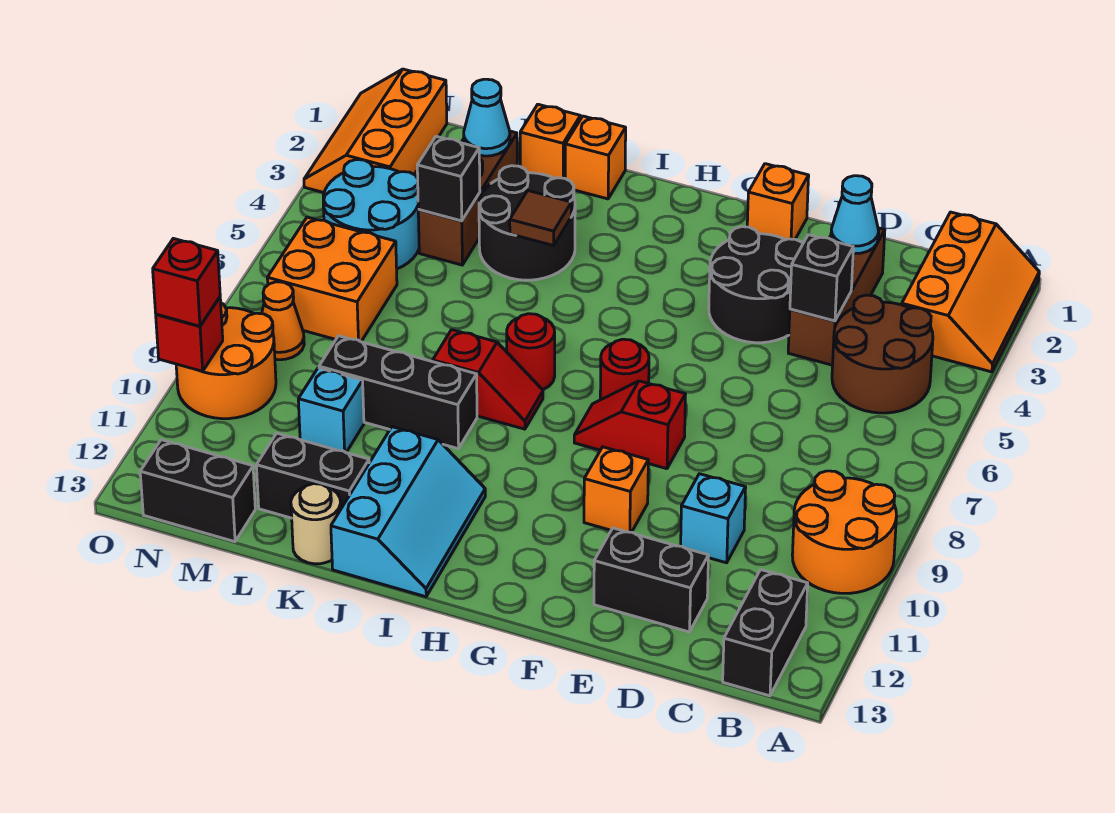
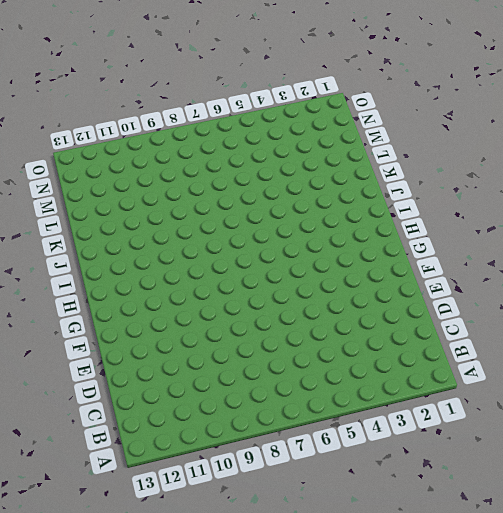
none -> orange slope A1:B3 level 1 top B
none -> orange round brick A9:B10 level 1
none -> brown round brick B4:C5 level 1
none -> black brick B12:B13 level 1

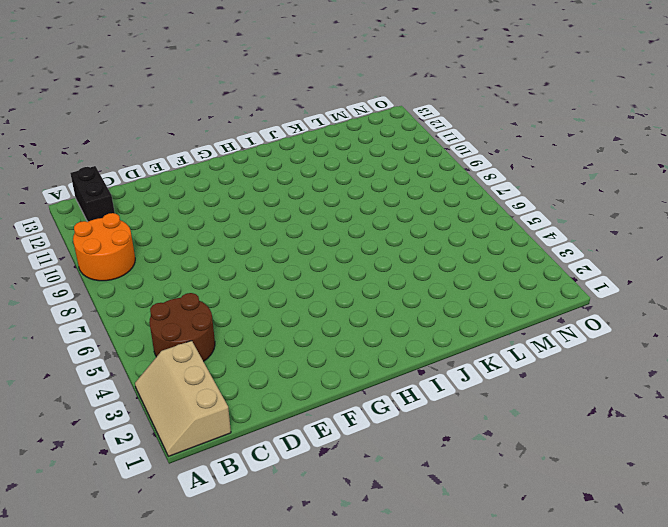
tan slope A1:B3 level 1 top B -> orange slope A1:B3 level 1 top B
none -> brown brick D2:D4 level 1
none -> cyan brick D10 level 1
none -> black brick D12:E12 level 1
none -> black round brick E3:F4 level 1

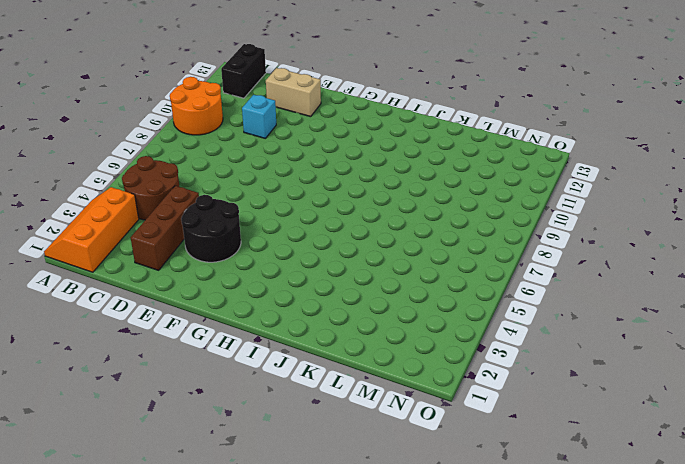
tan brick D12:E12 level 1 -> black brick D12:E12 level 1
none -> orange brick F1 level 1
none -> red slope F8:G8 level 1 top F
none -> orange brick F10 level 1
none -> red round brick G7 level 1

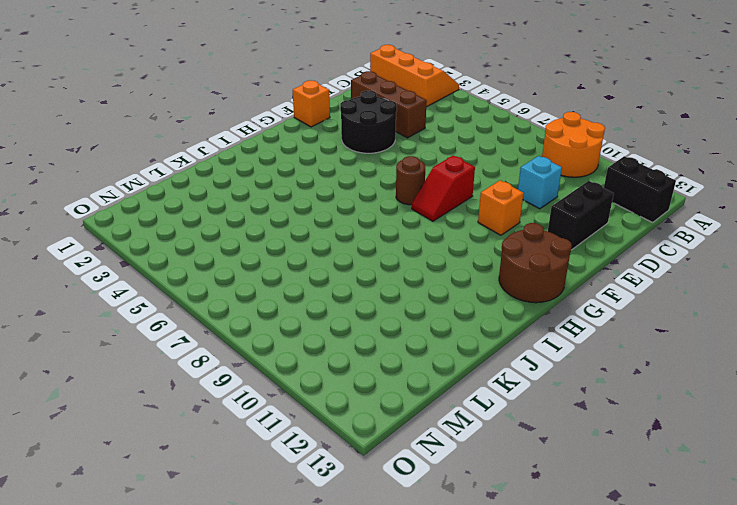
brown round brick G7 level 1 -> red round brick G7 level 1
brown round brick G12:H13 level 1 -> brown round brick B4:C5 level 1
none -> red round brick I7 level 1
none -> red slope I8:J8 level 1 top J
none -> cyan slope I11:J13 level 1 top J
none -> orange brick J1 level 1

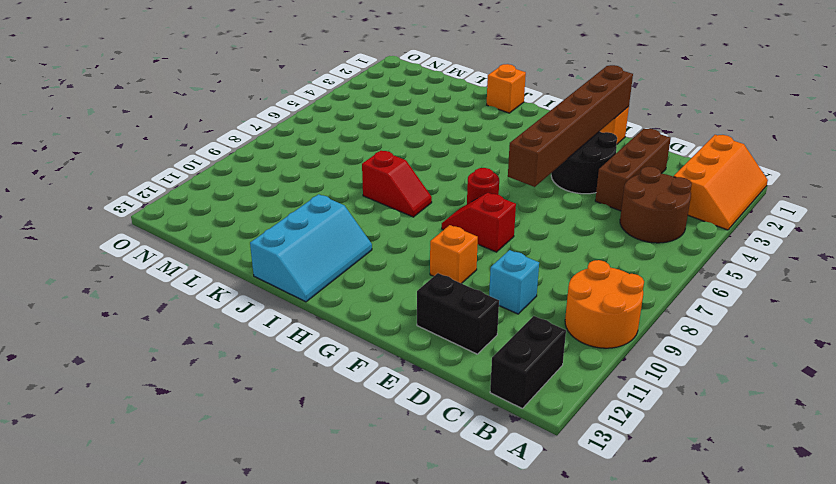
brown brick F1:F6 level 2 -> none
none -> red round brick I7 level 1
none -> black round brick J3:K4 level 1
none -> black brick J9:L9 level 1
none -> orange brick K1 level 1

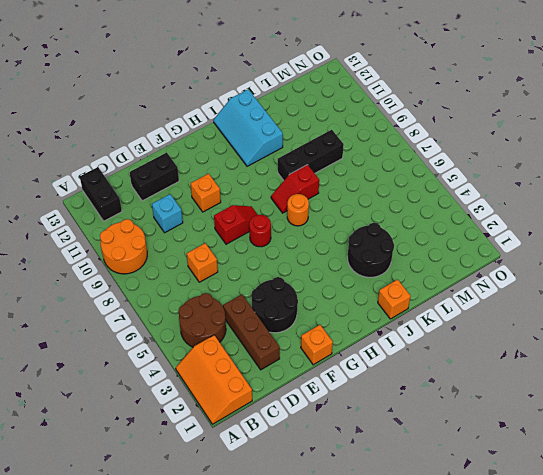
orange brick D7 level 1 -> orange brick K1 level 1
orange round brick I7 level 1 -> red round brick I7 level 1
none -> black brick K12:L12 level 1
none -> tan round brick K13 level 1
none -> brown brick L2:L4 level 1
none -> cyan brick L10 level 1

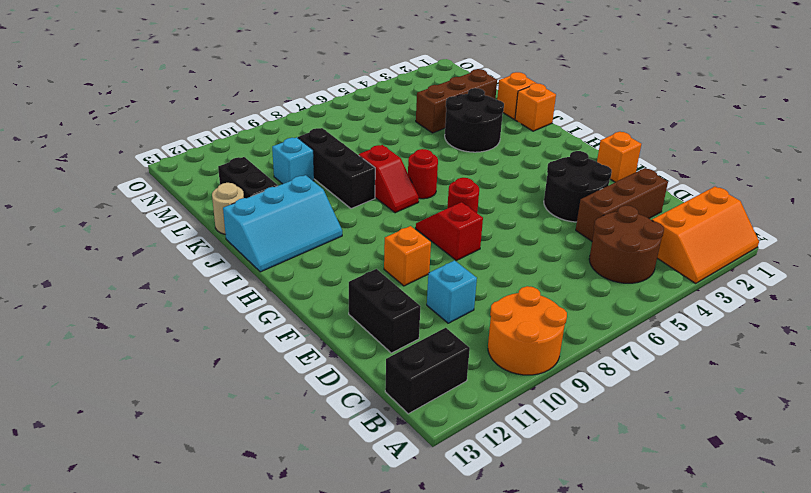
none -> cyan round brick M4:N5 level 1
none -> orange brick M6:N7 level 1
none -> black brick M13:N13 level 1
none -> orange slope N1:O3 level 1 top N

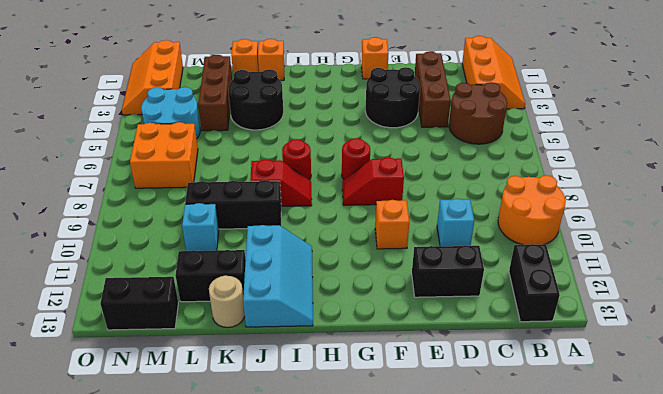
none -> orange cone N8 level 1
none -> orange round brick N9:O10 level 1
none -> cyan cone D2 level 2
none -> black brick D4 level 2

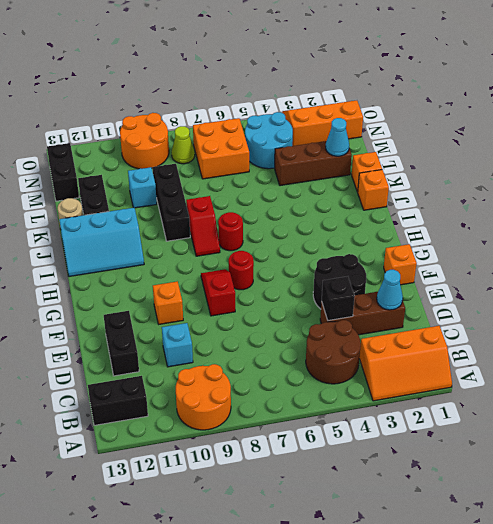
lime cone N8 level 1 -> orange cone N8 level 1
none -> black round brick J3:K4 level 1
none -> brown tile J4 level 2
none -> black brick L4 level 2
none -> red brick O10 level 2

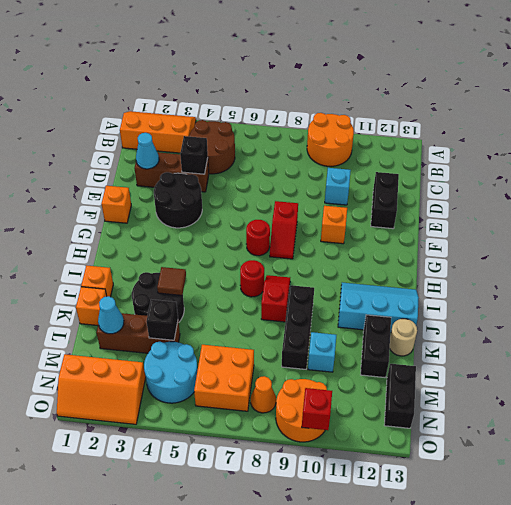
none -> black brick B12:B13 level 1
none -> red brick O10 level 3

